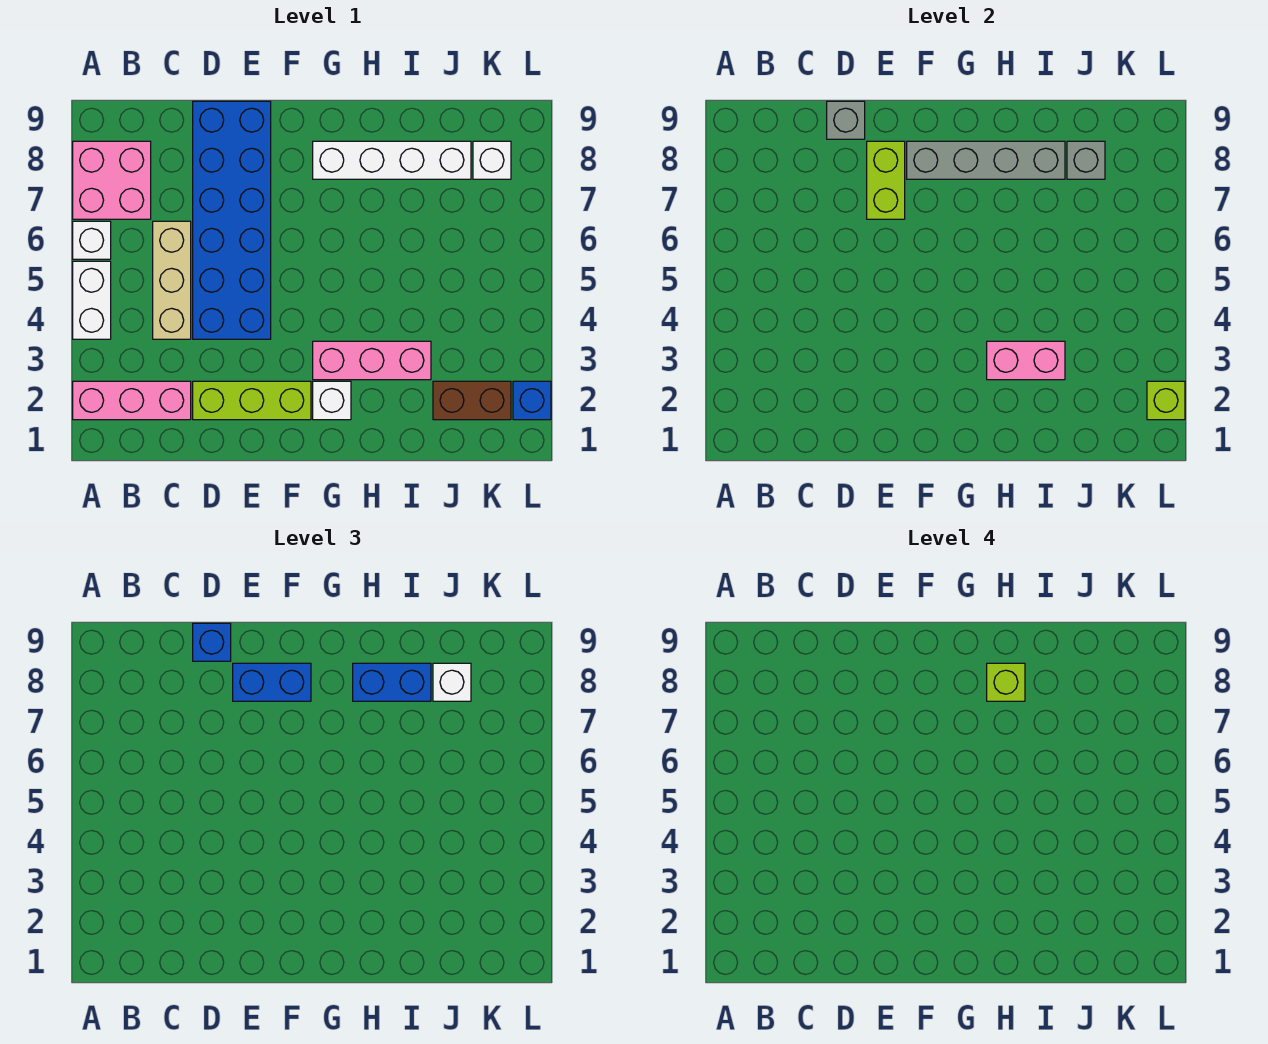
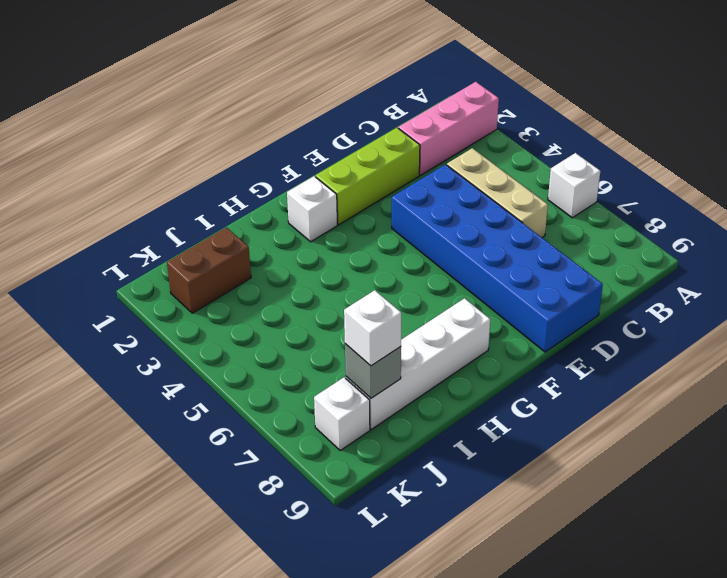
none -> white brick A4:A5 level 1
none -> pink brick A7:B8 level 1
none -> pink brick G3:I3 level 1

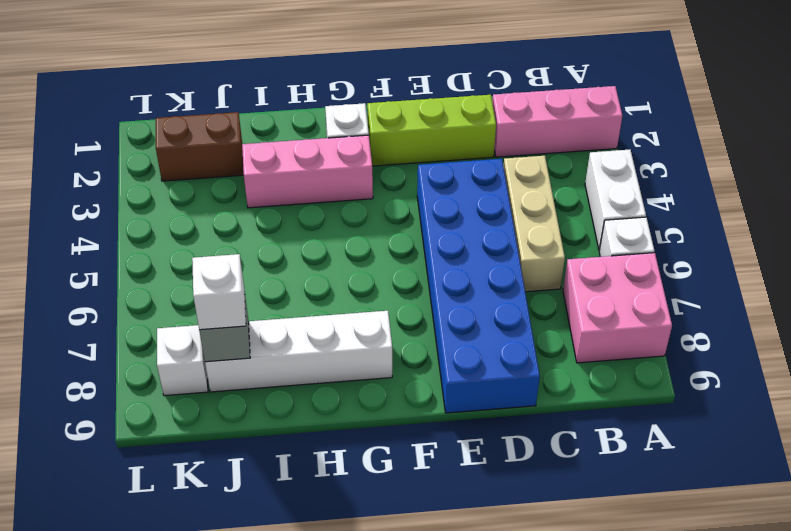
none -> blue brick L2 level 1
none -> grey brick D9 level 2
none -> lime brick E7:E8 level 2

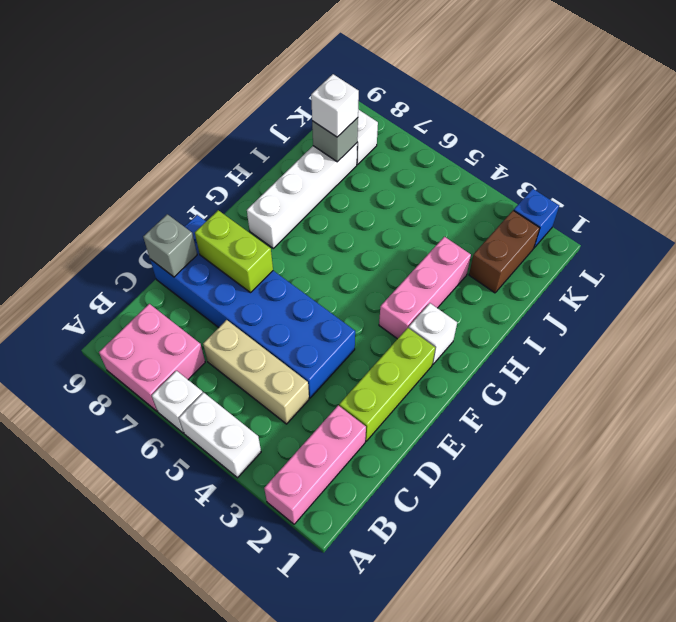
none -> grey brick F8:I8 level 2
none -> pink brick H3:I3 level 2
none -> lime brick L2 level 2

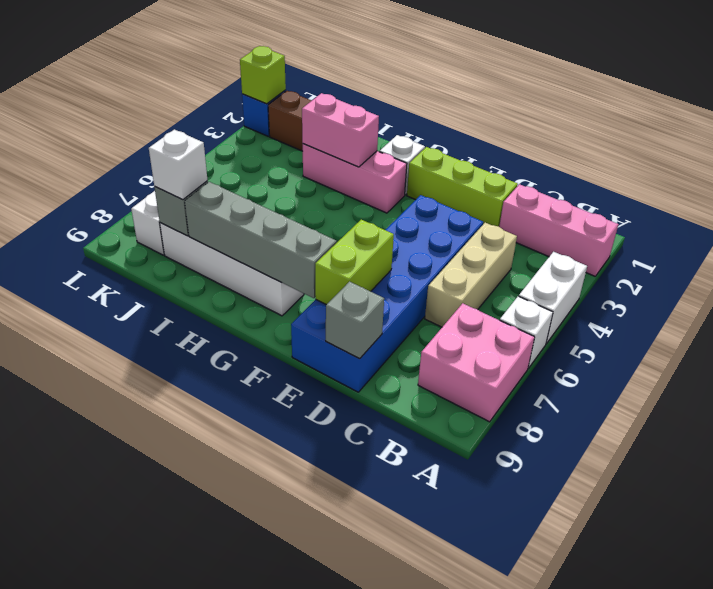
none -> blue brick D9 level 3
none -> blue brick E8:F8 level 3
none -> blue brick H8:I8 level 3

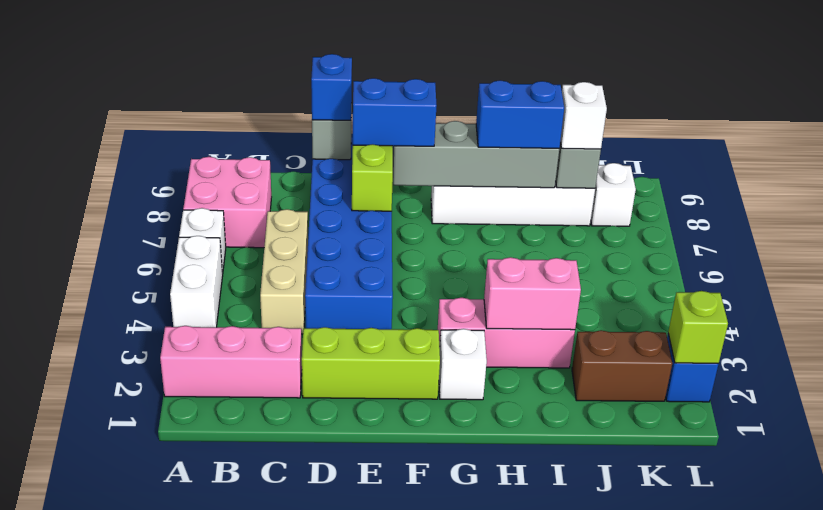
none -> lime brick H8 level 4

